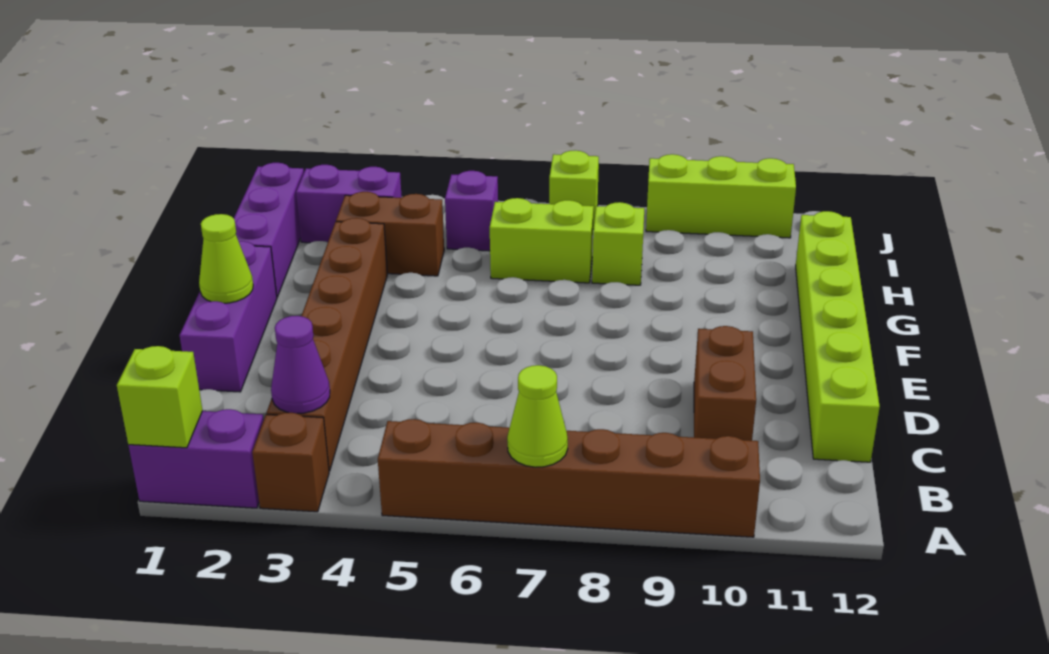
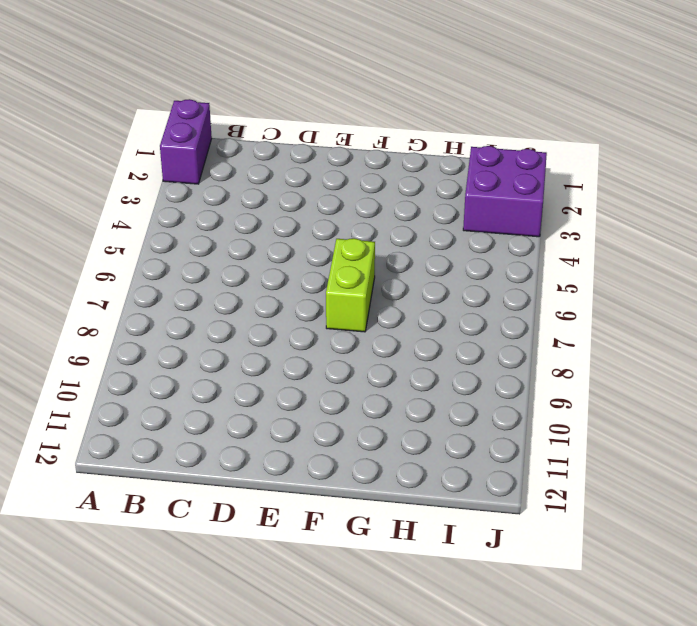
lime brick F6:F7 level 1 -> lime brick H6:H7 level 1
purple brick I2:J3 level 1 -> purple brick I2:I3 level 1
none -> brown brick A3 level 1
none -> brown brick A5:A10 level 1
none -> brown brick B3:G3 level 1

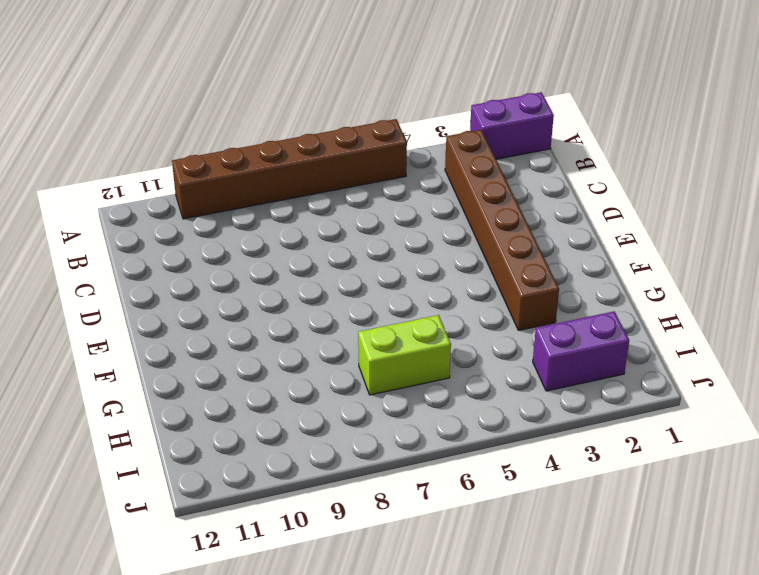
none -> brown brick A3 level 1
none -> brown brick C10:D10 level 1
none -> lime brick C12:H12 level 1

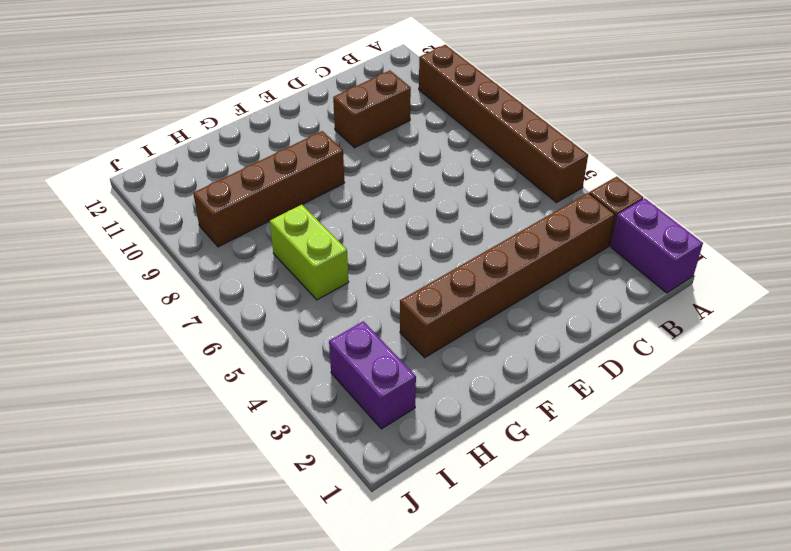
brown brick F9:I9 level 1 -> none
none -> lime brick C12:H12 level 1
none -> purple brick D1:F1 level 1
none -> purple brick G1:I1 level 1

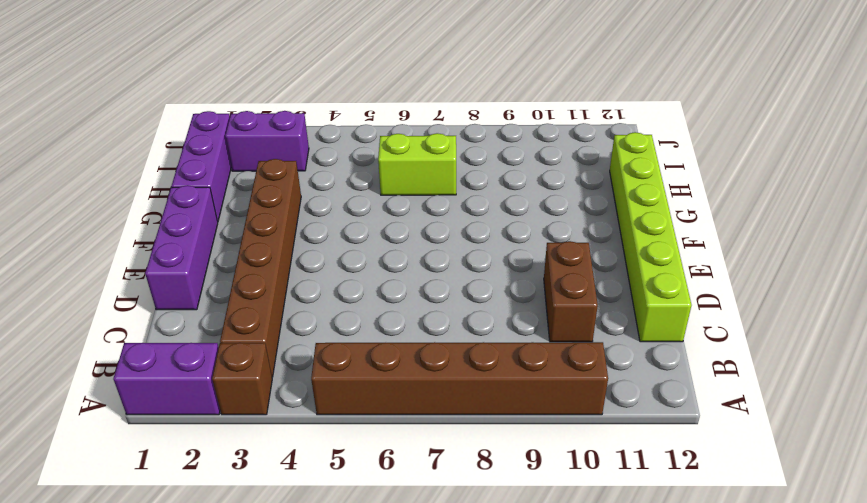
none -> brown brick H3:H4 level 1
none -> lime brick H8 level 1
none -> purple brick I5 level 1

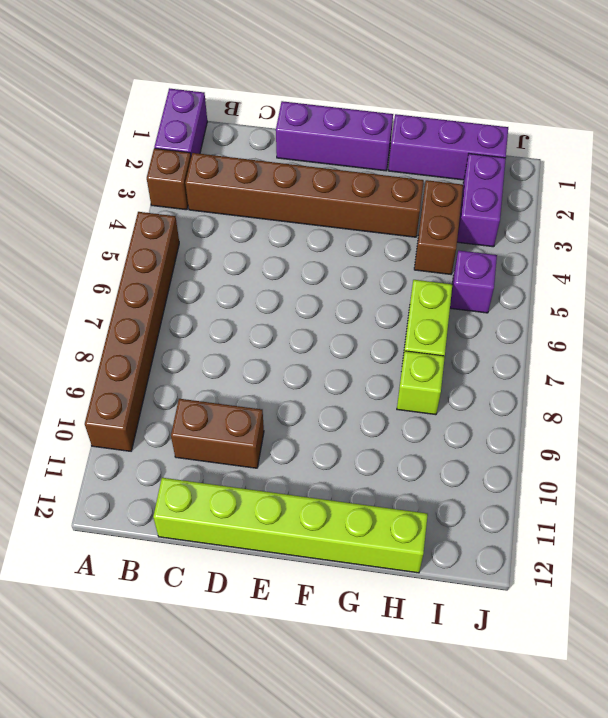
none -> lime brick J7 level 1
none -> lime brick J9:J11 level 1
none -> lime brick A1 level 2

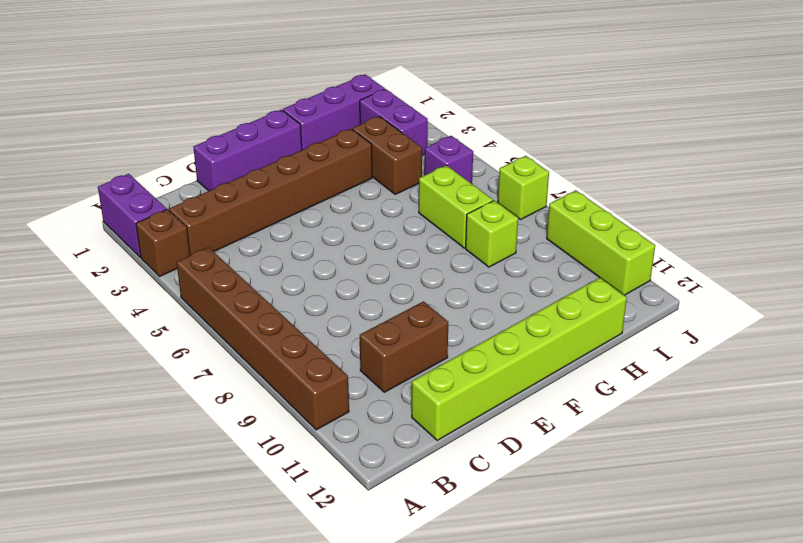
none -> lime brick A1 level 2
none -> lime cone A7 level 2
none -> purple cone B3 level 2

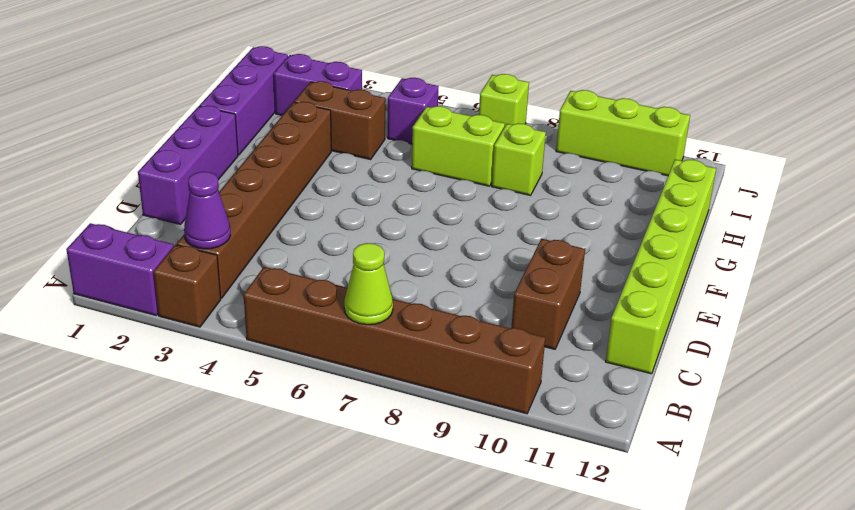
none -> lime brick A1 level 2
none -> lime cone E1 level 2

